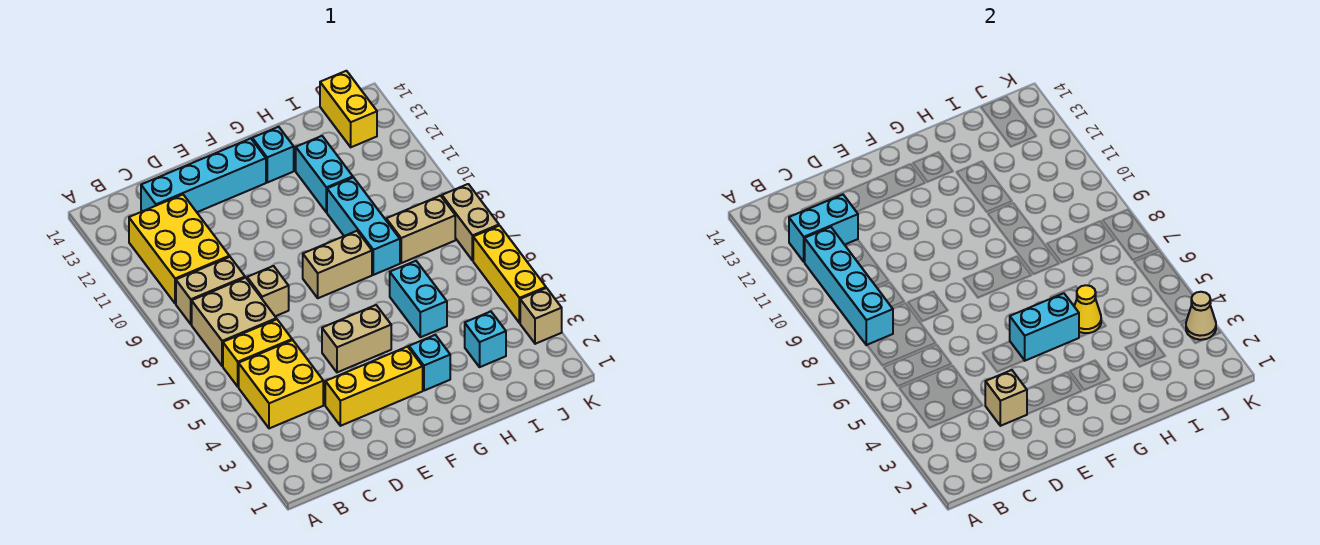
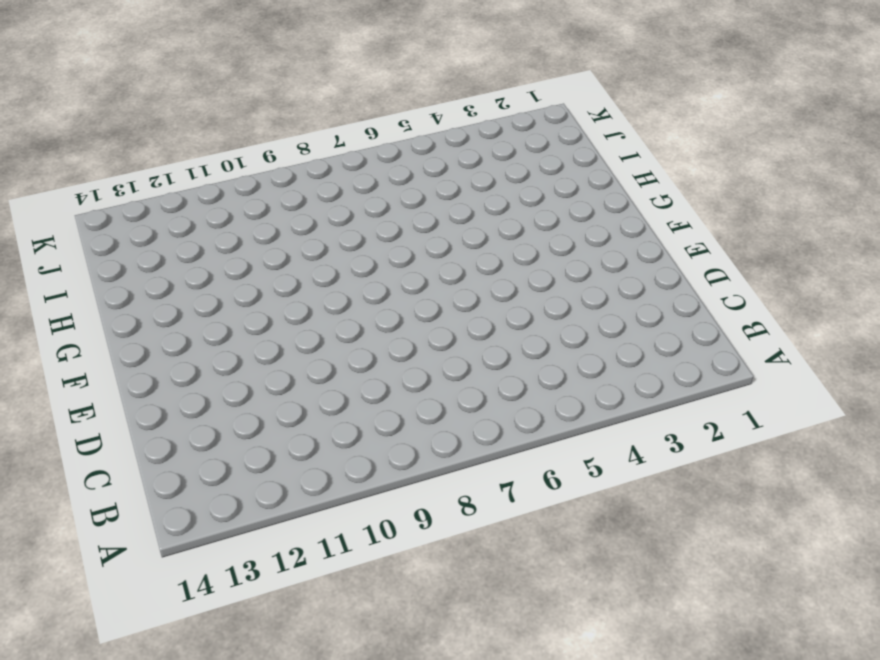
none -> yellow brick B4:C5 level 1
none -> yellow brick B6:C6 level 1
none -> tan brick B7:C8 level 1

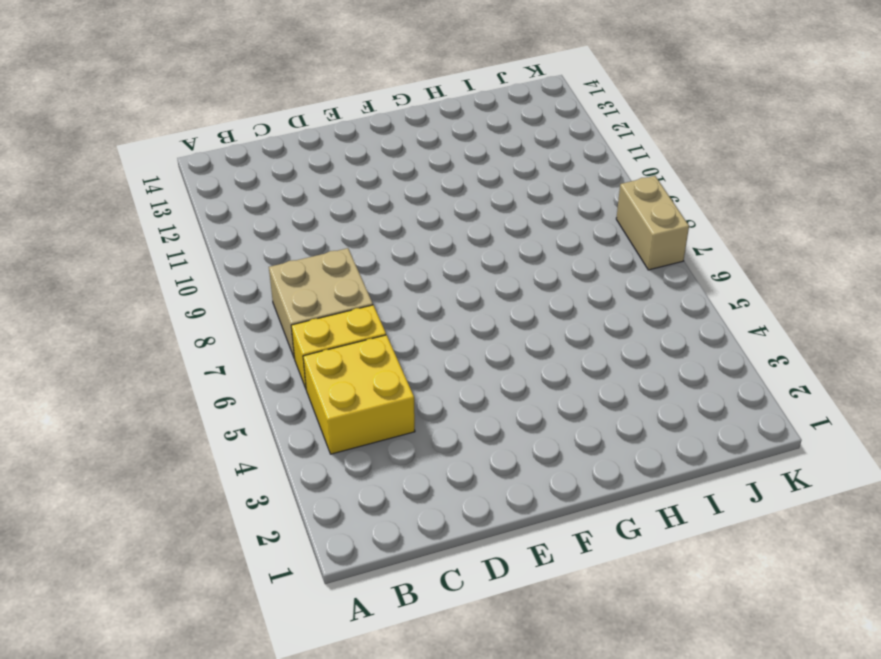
none -> tan brick B9:C9 level 1
none -> yellow brick B10:C12 level 1
none -> cyan brick C13:F13 level 1

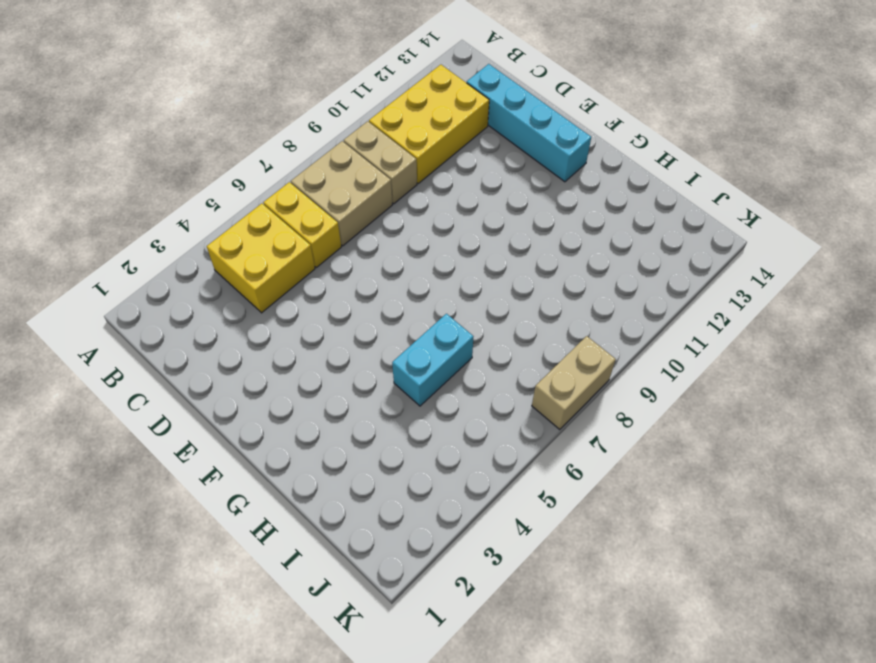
none -> yellow brick D3:F3 level 1
none -> tan brick D8 level 1
none -> tan brick E5:F5 level 1

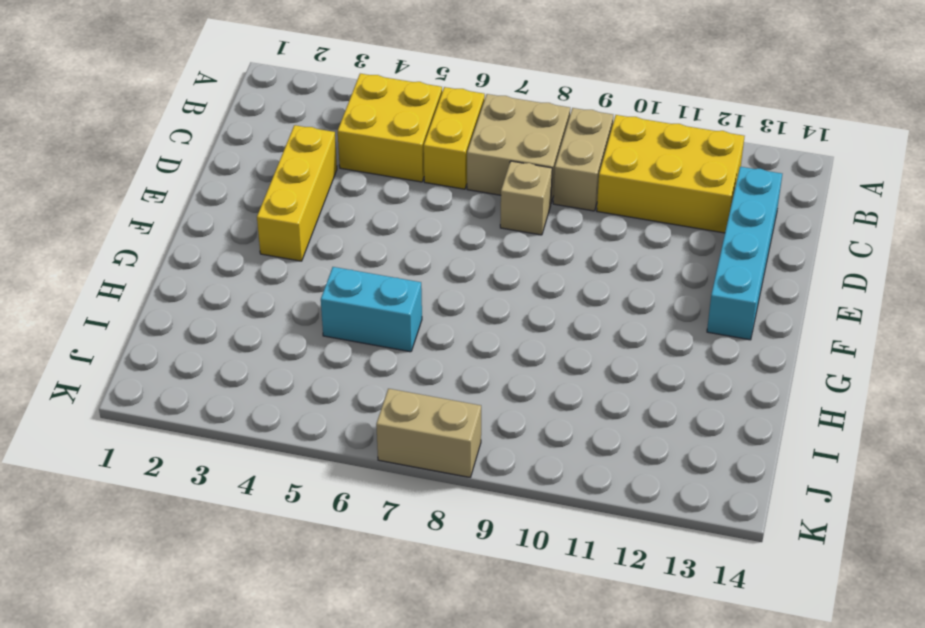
none -> tan brick E5:F5 level 1
none -> tan brick F8:G8 level 1
none -> cyan brick G3 level 1

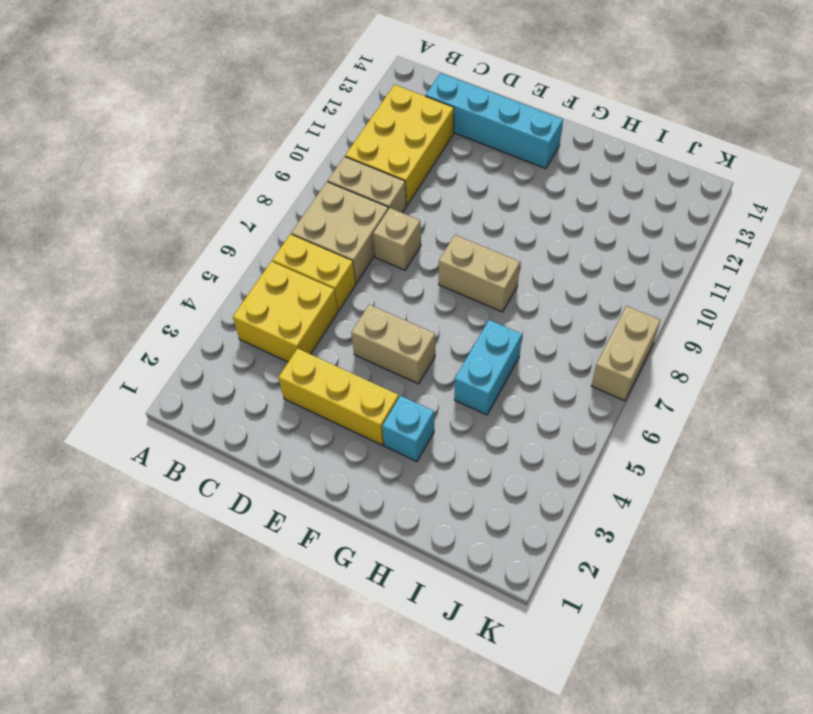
none -> cyan brick G13 level 1
none -> cyan brick H8:H10 level 1
none -> cyan brick H11:H12 level 1

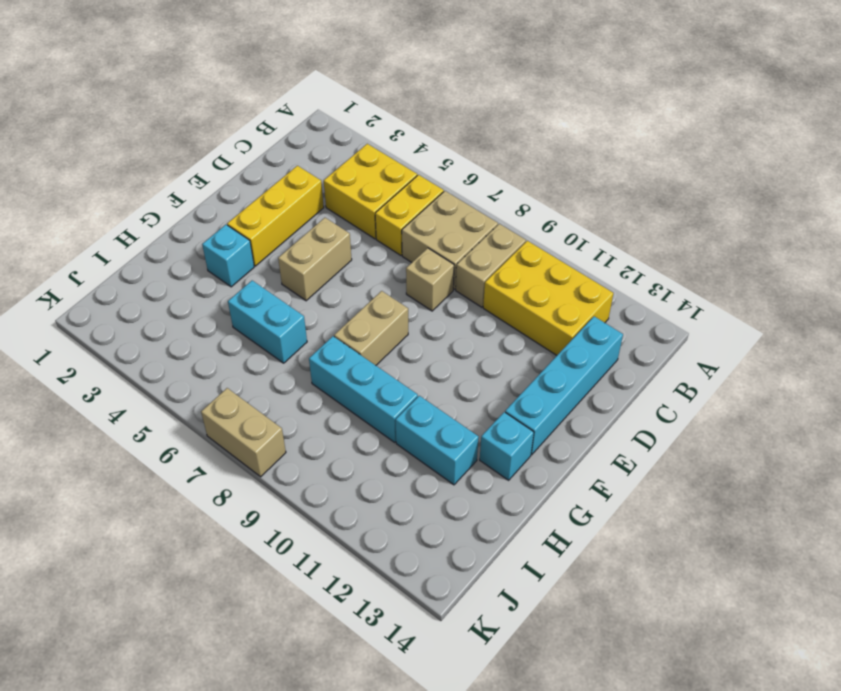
none -> cyan brick I3 level 1
none -> tan brick I8:J8 level 1
none -> yellow brick J13:J14 level 1

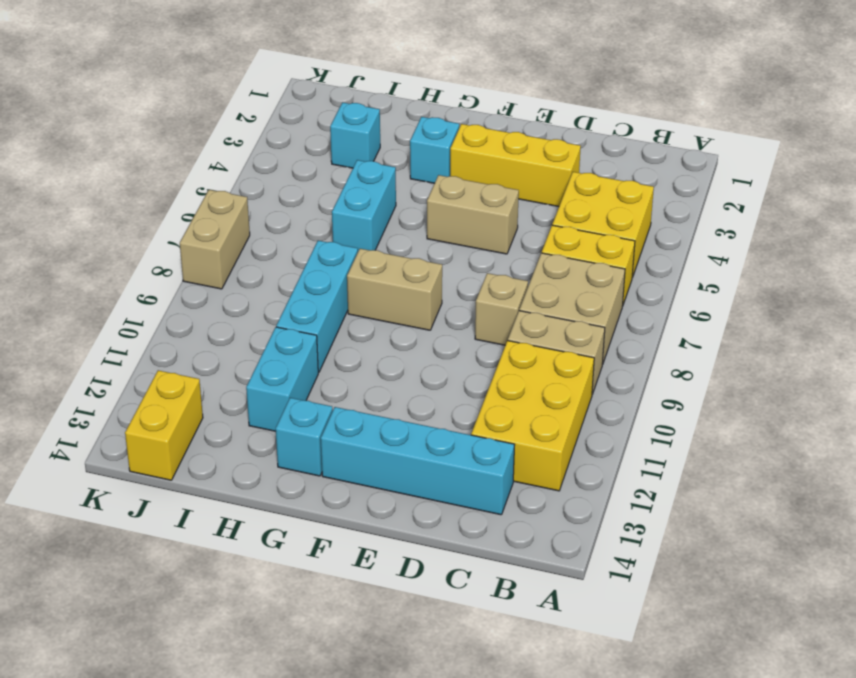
none -> tan brick I8:J8 level 1
none -> tan brick K3 level 1
none -> yellow brick K4:K6 level 1

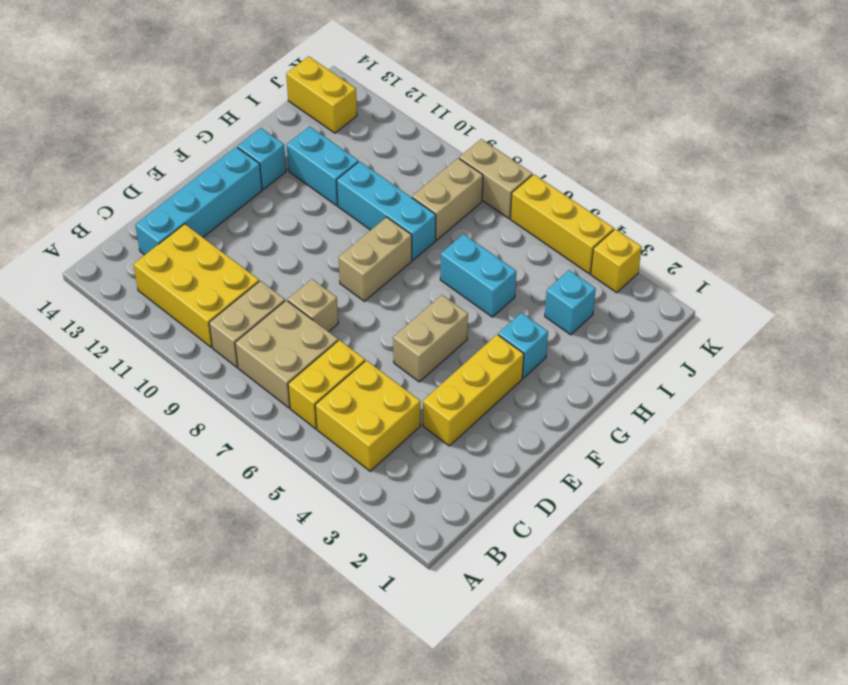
yellow brick K3 level 1 -> tan brick K3 level 1
none -> cyan brick B8:B11 level 2
none -> cyan brick B12:C12 level 2
none -> tan brick D3 level 2

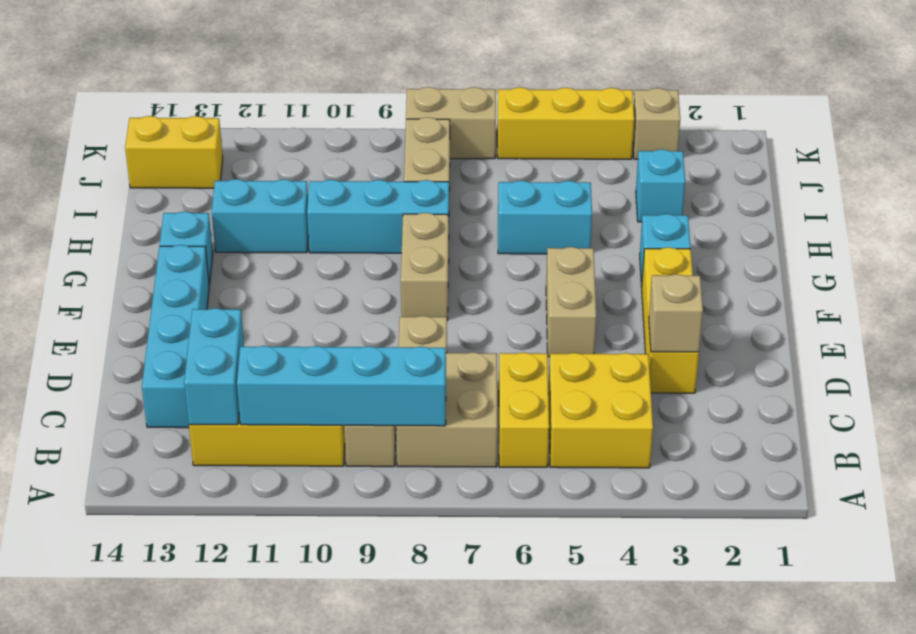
none -> cyan brick F5:G5 level 2
none -> yellow cone H5 level 2
none -> tan cone K3 level 2

